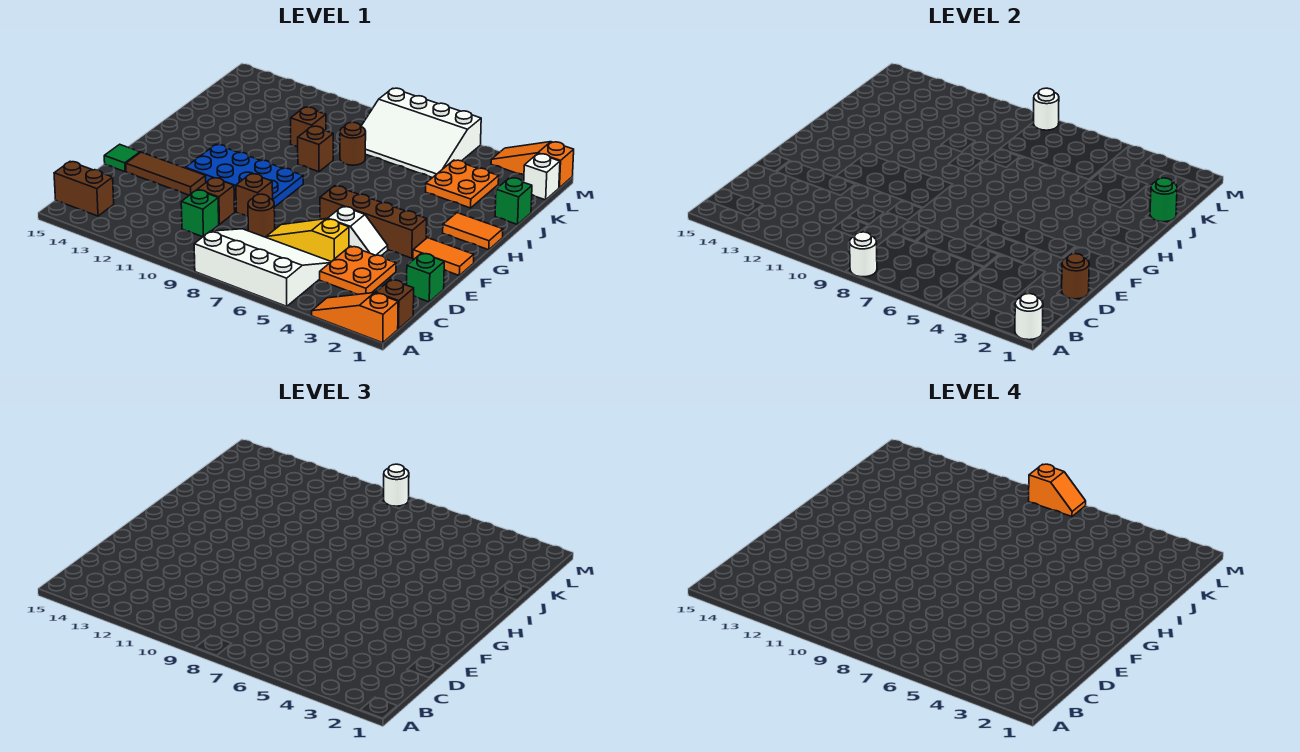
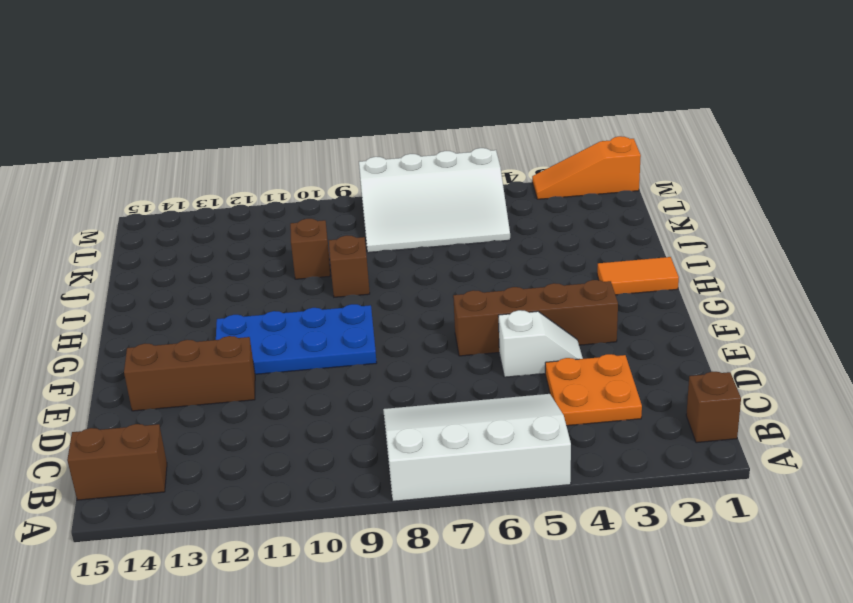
brown brick E12:E14 level 1 -> brown tile E12:E14 level 1
none -> orange slope A1:A3 level 1 top 1
none -> green brick C10 level 1
none -> green brick D1 level 1
none -> yellow slope D5:D7 level 1 top 5

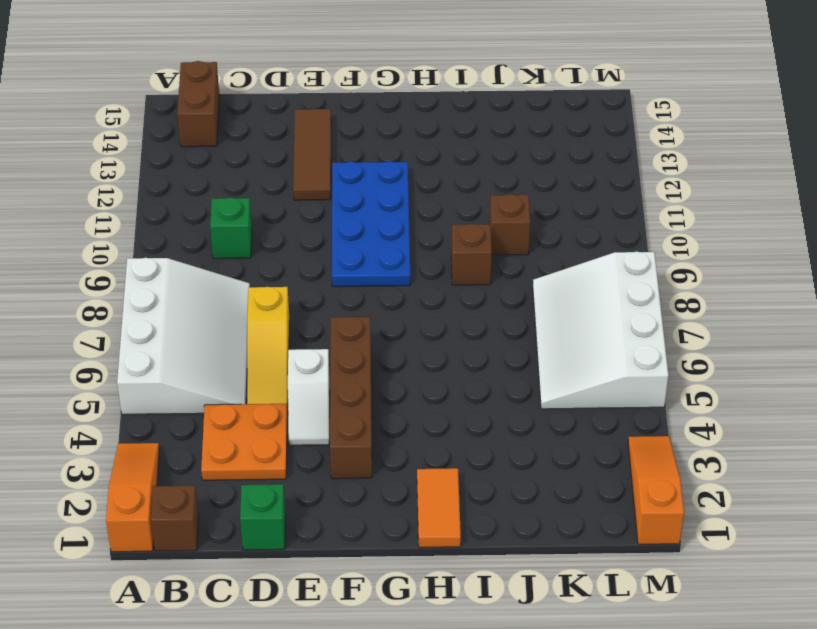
yellow slope D5:D7 level 1 top 7 -> yellow slope D5:D7 level 1 top 5
none -> brown round brick D8 level 1
none -> brown brick D10 level 1
none -> brown brick E9 level 1
none -> green tile E15 level 1

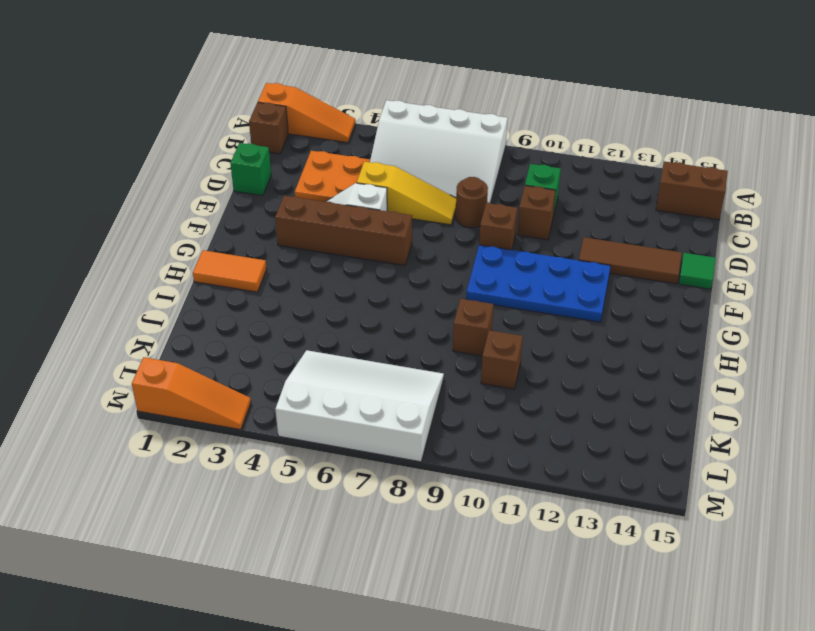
none -> orange tile F1:F2 level 1
none -> green brick J1 level 1
none -> orange plate J3:K4 level 1
none -> brown round brick J8 level 1

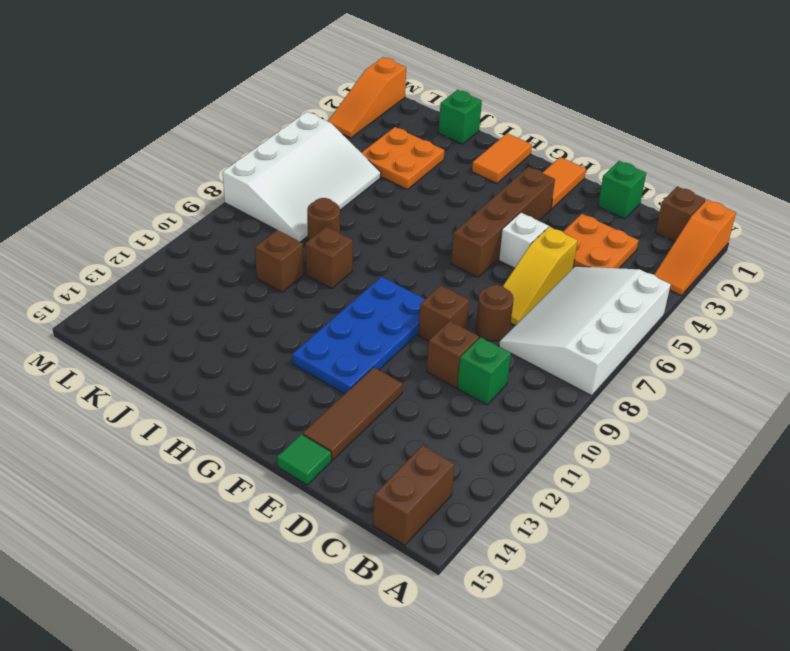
none -> white brick L1 level 1
none -> white round brick A1 level 2
none -> white round brick A8 level 2
none -> brown round brick D1 level 2

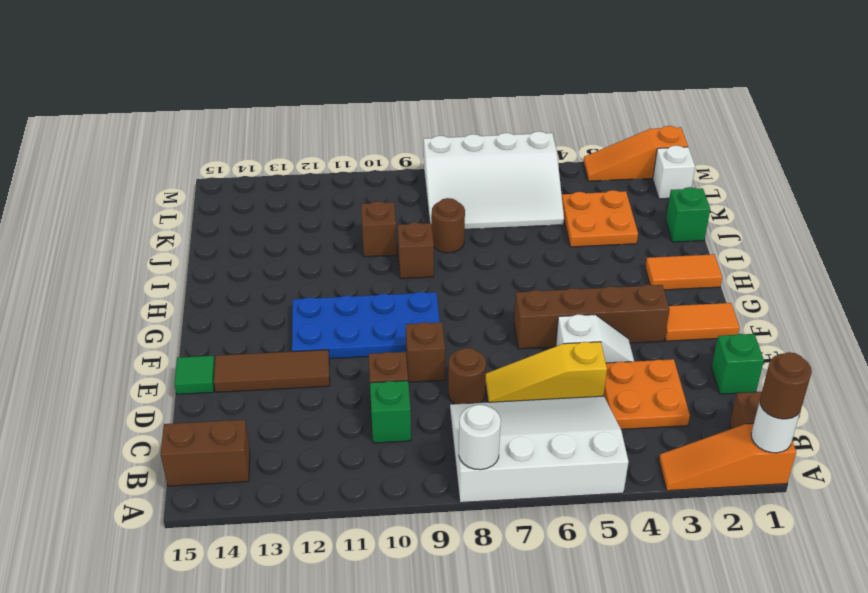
brown round brick A1 level 3 -> brown round brick D1 level 2
none -> green round brick J1 level 2
none -> white round brick M8 level 2
none -> white round brick M8 level 3
none -> orange slope M7:M8 level 4 top 8

